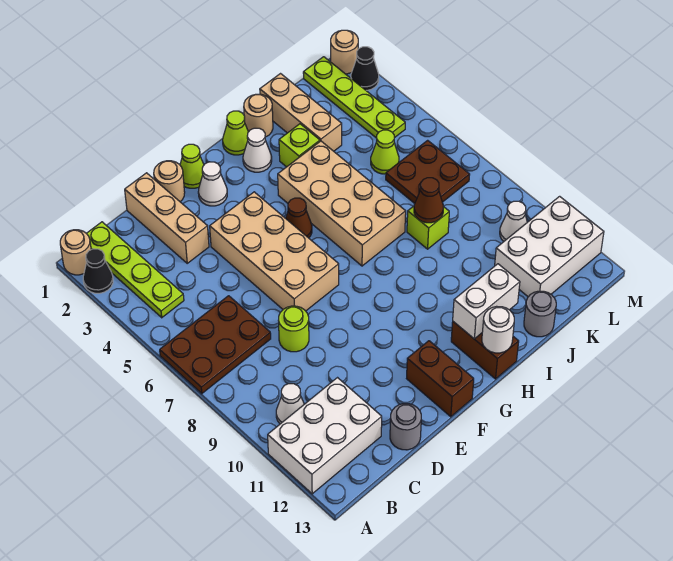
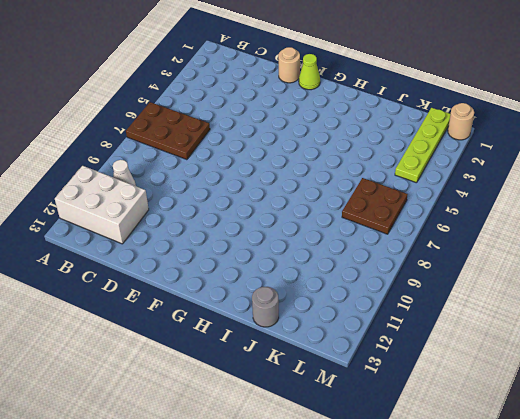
none -> tan round brick A1 level 1
none -> black cone A2 level 1
none -> lime plate B1:B4 level 1
none -> tan brick D1:D3 level 1

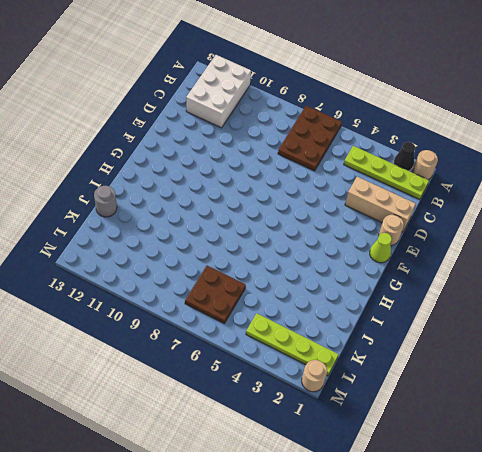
none -> white cone B10 level 1
none -> lime round brick D8 level 1
none -> grey round brick D13 level 1
none -> tan brick E4:F7 level 1

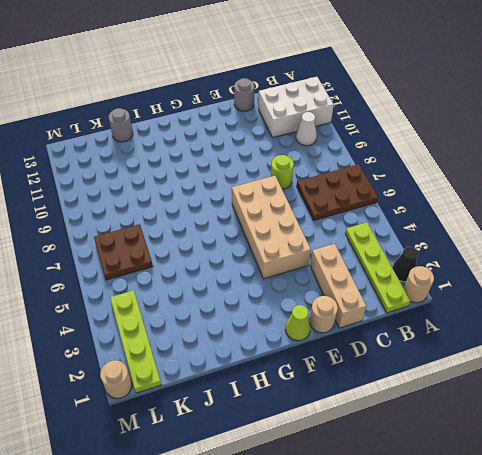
none -> white cone F2 level 1
none -> brown brick F12:F13 level 1
none -> brown cone G5 level 1
none -> lime cone H1 level 1

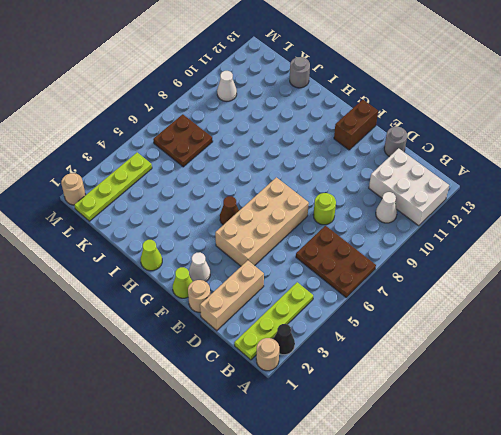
none -> white cone H2 level 1
none -> tan brick H4:I7 level 1
none -> brown brick H12:H13 level 1
none -> tan round brick I1 level 1

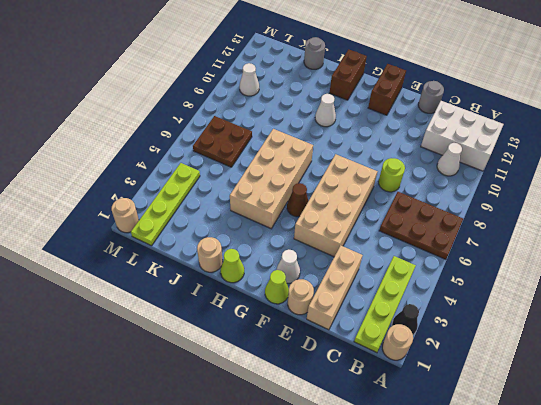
white cone H10 level 1 -> white cone H2 level 1
none -> lime brick I3 level 1
none -> tan brick J1:J3 level 1
none -> lime brick J8 level 1
none -> lime cone K5 level 1

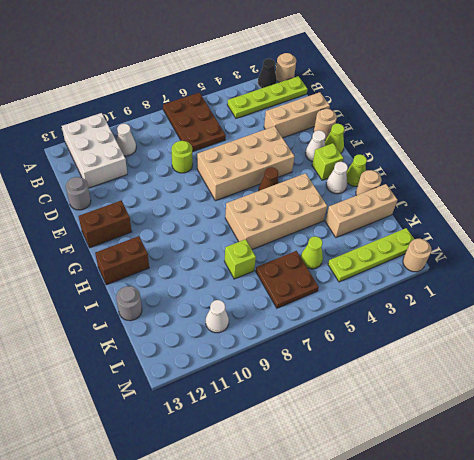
lime brick G2 level 1 -> lime brick I3 level 1
none -> white brick K11:M12 level 1
none -> black cone M2 level 1
none -> white brick H12:I12 level 2
none -> white round brick H13 level 2

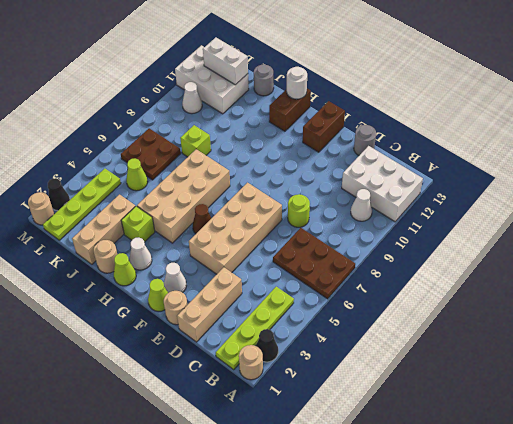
white brick K12:L12 level 2 -> white brick H12:I12 level 2
none -> brown cone J8 level 2

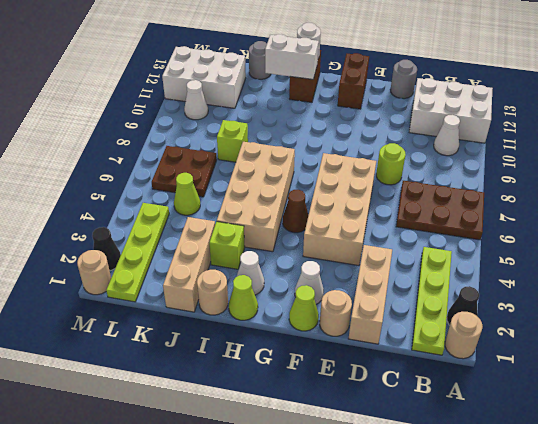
none -> brown cone J8 level 2

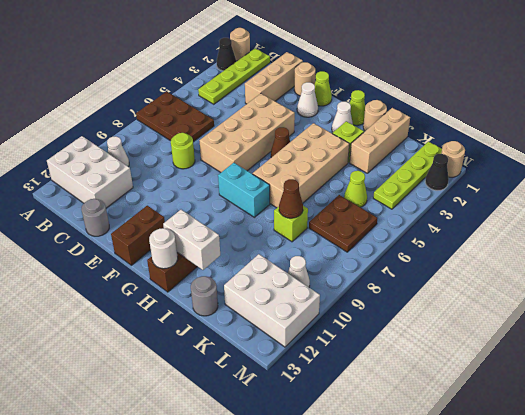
cyan brick G8:H8 level 1 -> none

